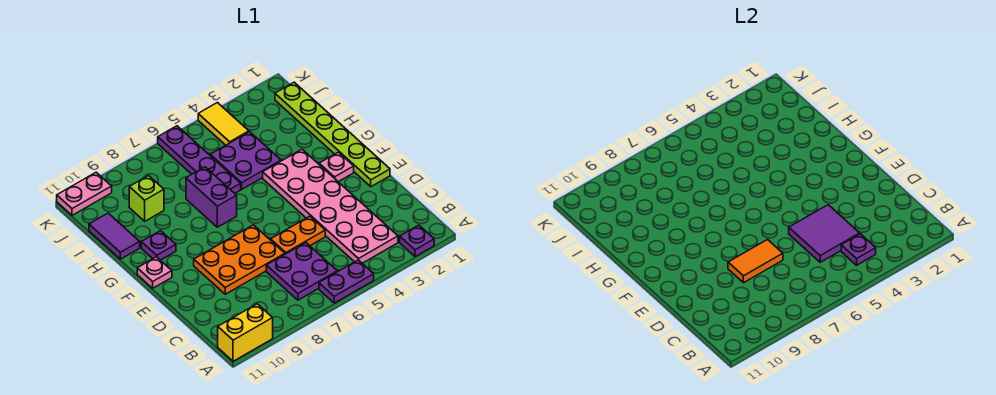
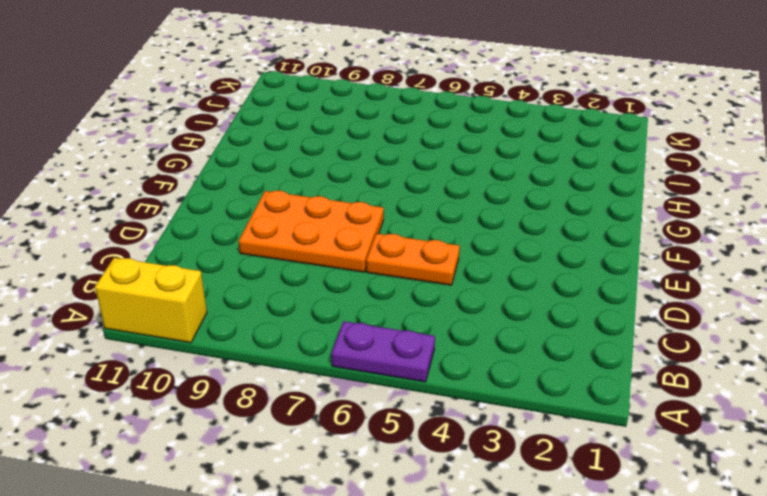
none -> purple plate A2 level 1
none -> pink plate B3:G4 level 1
none -> purple plate B6:C7 level 1

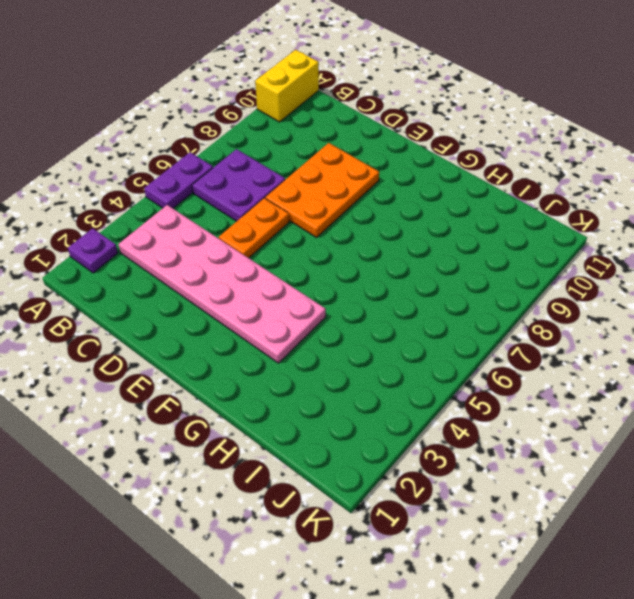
none -> lime plate E1:J1 level 1
none -> pink plate F2 level 1
none -> pink plate F11 level 1

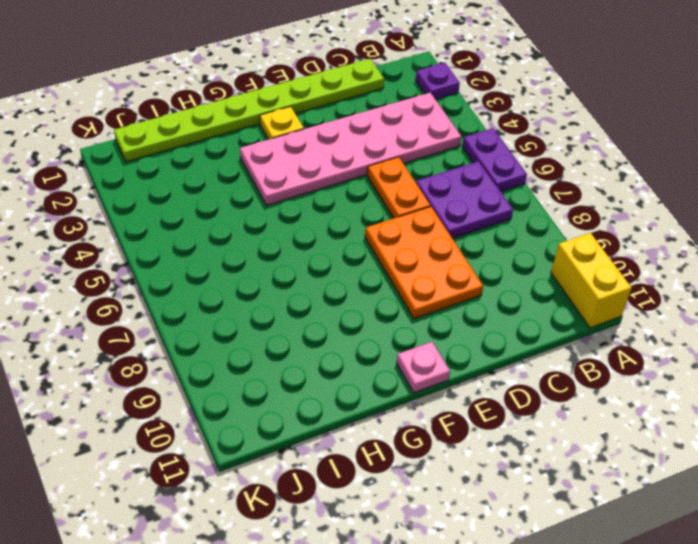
lime plate C1:J1 level 1 -> lime plate E1:J1 level 1
yellow plate F2 level 1 -> pink plate F2 level 1
none -> purple brick G7:H7 level 1
none -> purple plate G10 level 1
none -> purple plate H4:I5 level 1

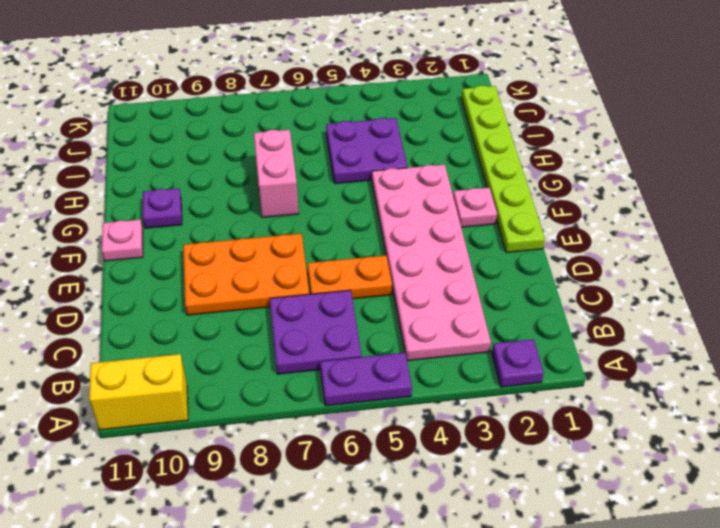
pink brick G7:H7 level 1 -> purple brick G7:H7 level 1
none -> purple plate H6:K6 level 1
none -> purple tile H11:I11 level 1
none -> lime brick I9 level 1

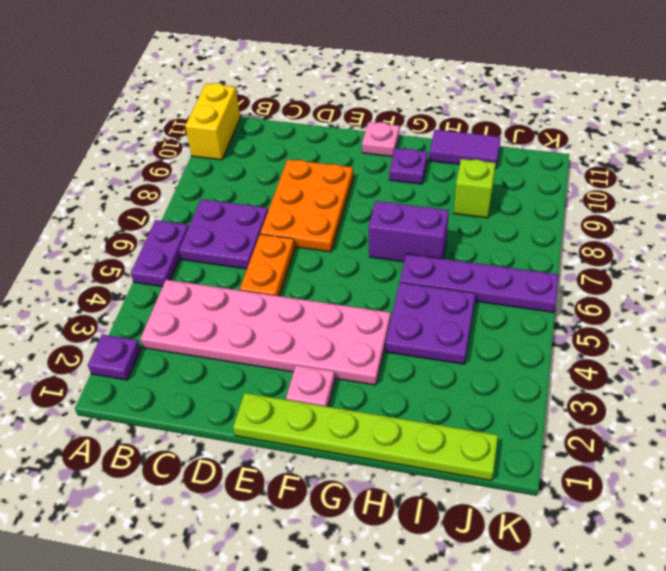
none -> yellow tile J4:K4 level 1
none -> pink plate K10:K11 level 1
none -> purple plate B4 level 2

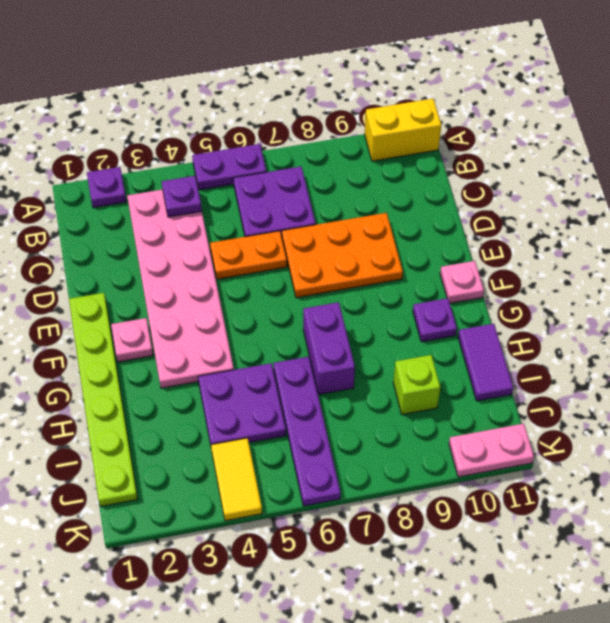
none -> purple tile C4:D5 level 2
none -> orange tile D7:D8 level 2

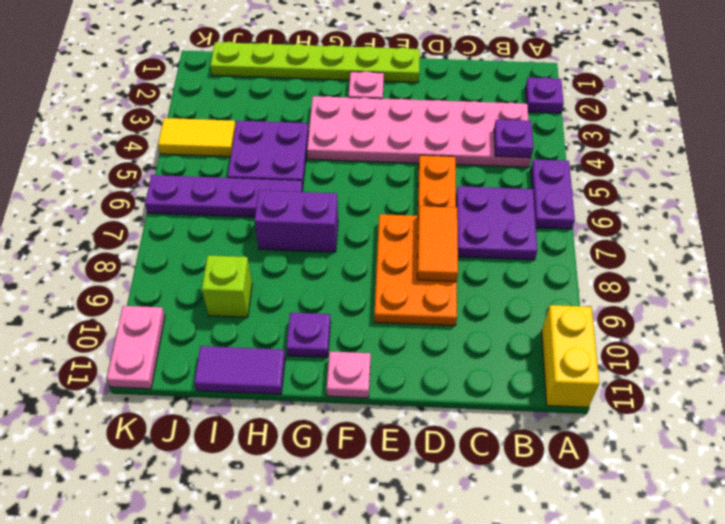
none -> purple tile C4:D5 level 2

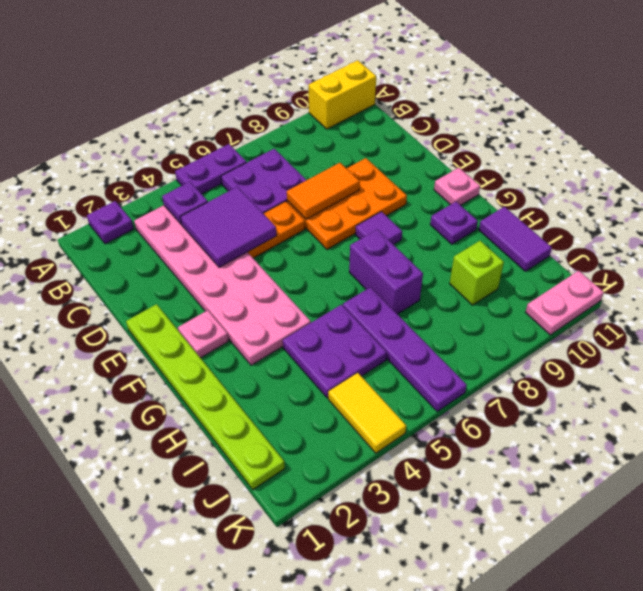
purple tile F8 level 1 -> none

